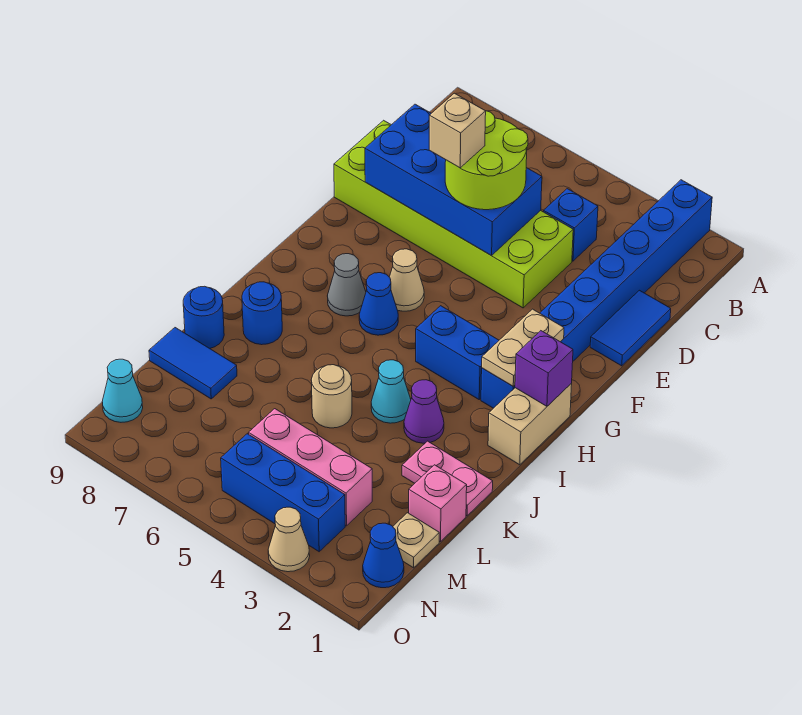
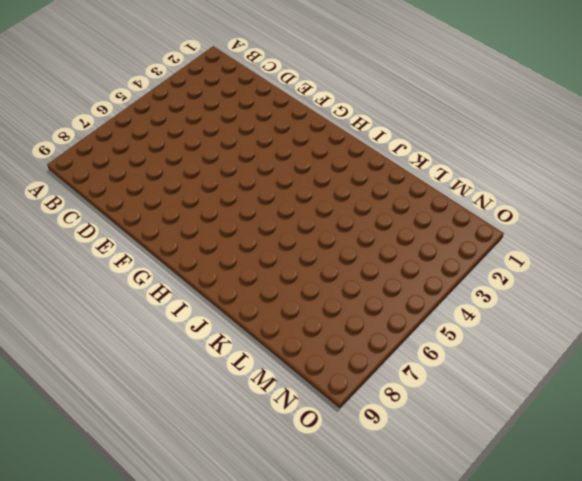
none -> blue brick A2:H2 level 1
none -> blue brick C4 level 1
none -> blue tile D1:E1 level 1

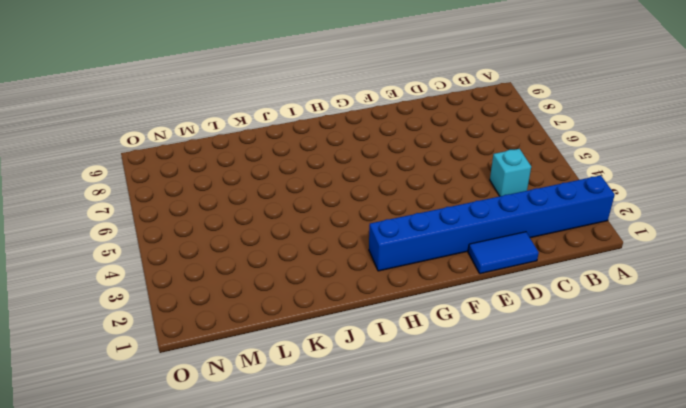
cyan brick C4 level 1 -> blue brick C4 level 1
none -> lime brick D4:E9 level 1
none -> tan cone G6 level 1
none -> tan brick H1:I1 level 1

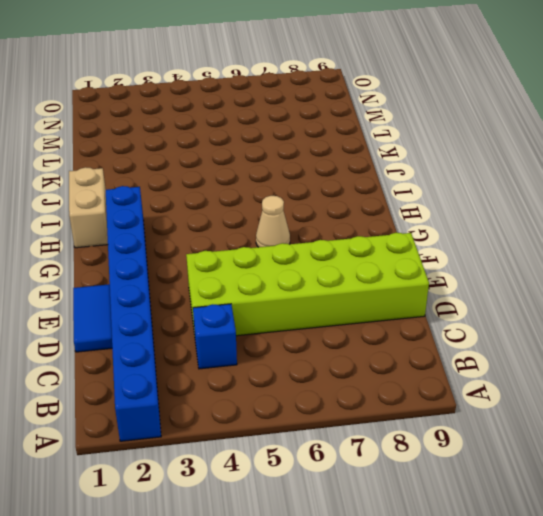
none -> blue brick H3:H4 level 1
none -> blue cone H6 level 1
none -> grey cone H7 level 1

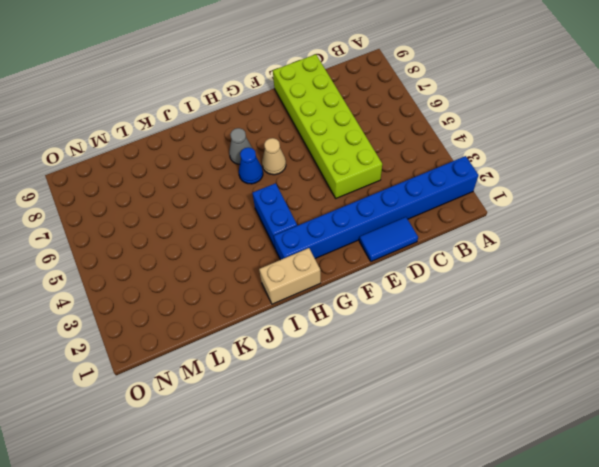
none -> blue brick C4 level 1
none -> purple cone J3 level 1
none -> cyan cone J4 level 1

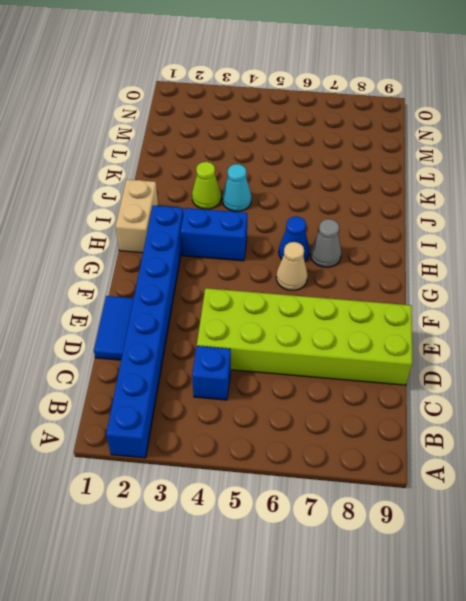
lime cone J3 level 1 -> purple cone J3 level 1
none -> blue round brick J8 level 1
none -> pink plate K1:K2 level 1
none -> tan round brick K5 level 1

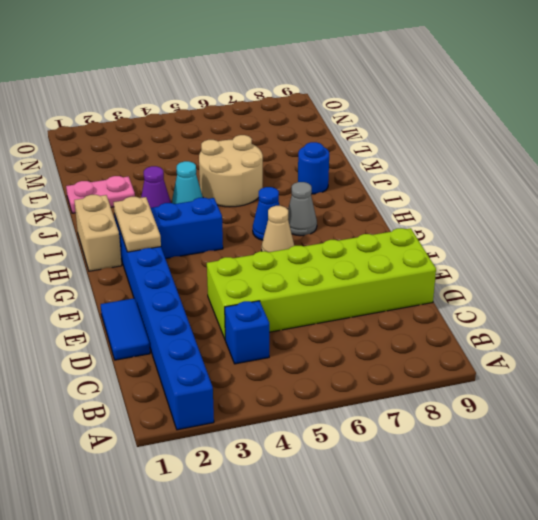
tan round brick J5:K6 level 1 -> tan round brick K5 level 1
none -> blue round brick K9 level 1
none -> pink brick L1 level 1
none -> blue tile L8:L9 level 1

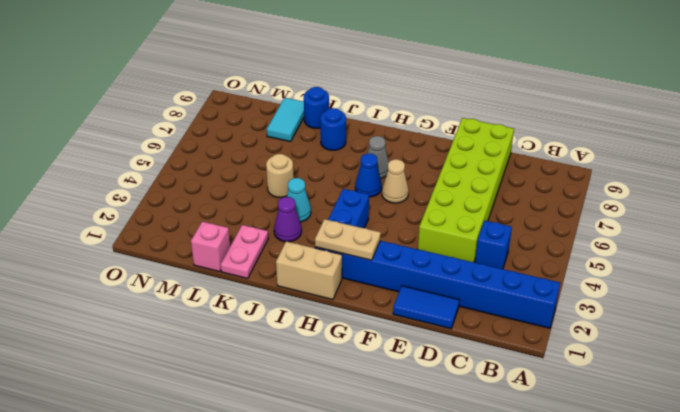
cyan tile L8:L9 level 1 -> blue tile L8:L9 level 1
none -> tan plate M1 level 1
none -> pink brick M3:M5 level 1
none -> blue cone N1 level 1

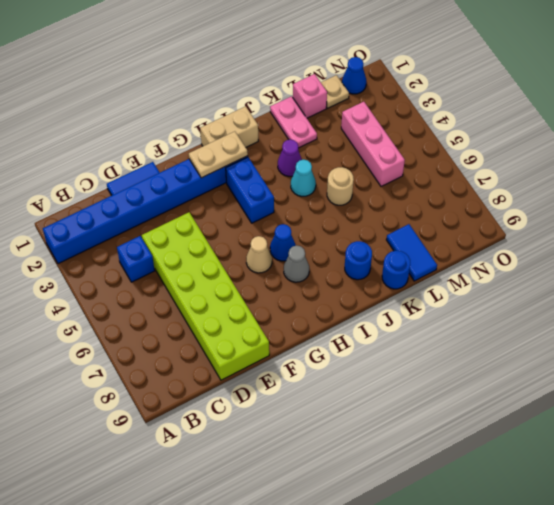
none -> blue brick N3:N5 level 1
none -> cyan cone N9 level 1
none -> tan cone O3 level 1

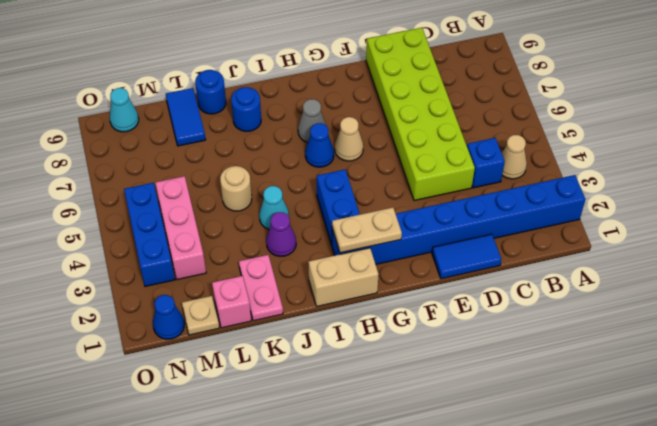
tan cone B4 level 1 -> tan cone O3 level 1
none -> blue brick D5:E8 level 2
none -> purple brick H1 level 2
none -> lime round brick D5:E6 level 3

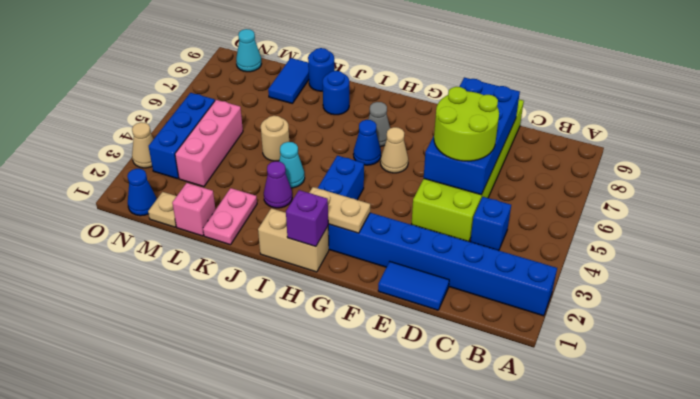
none -> tan brick E6 level 4

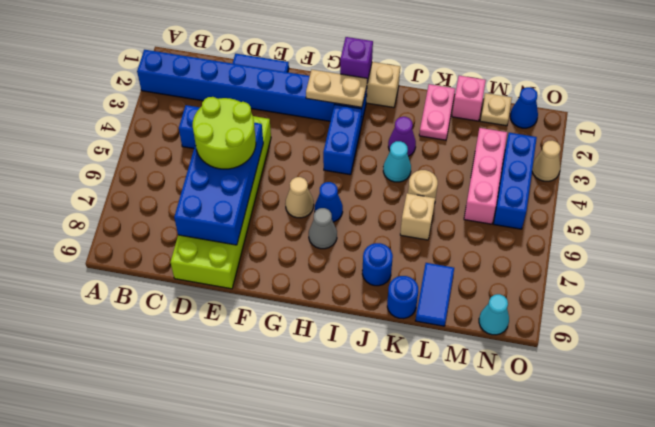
tan brick K6 level 1 -> tan brick E6 level 4

